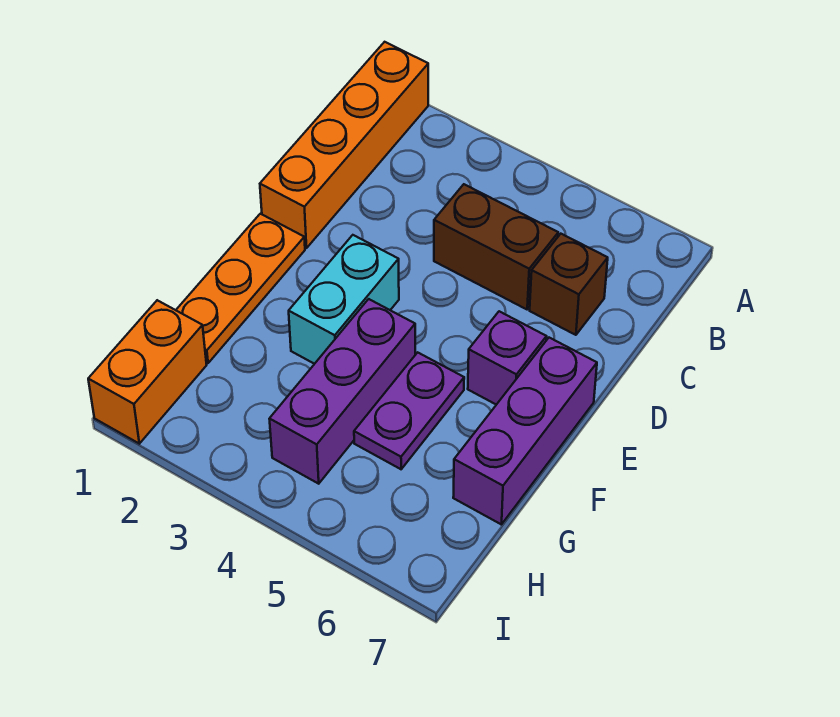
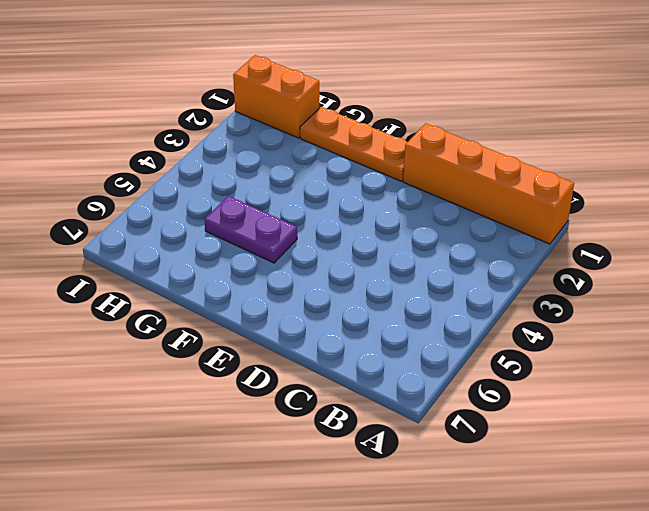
none -> brown brick C4:C5 level 1
none -> brown brick C6 level 1

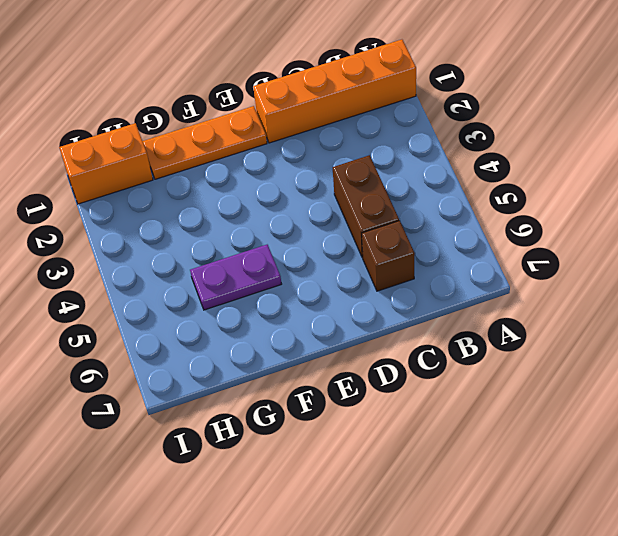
none -> cyan brick E3:F3 level 1
none -> purple brick E6 level 1

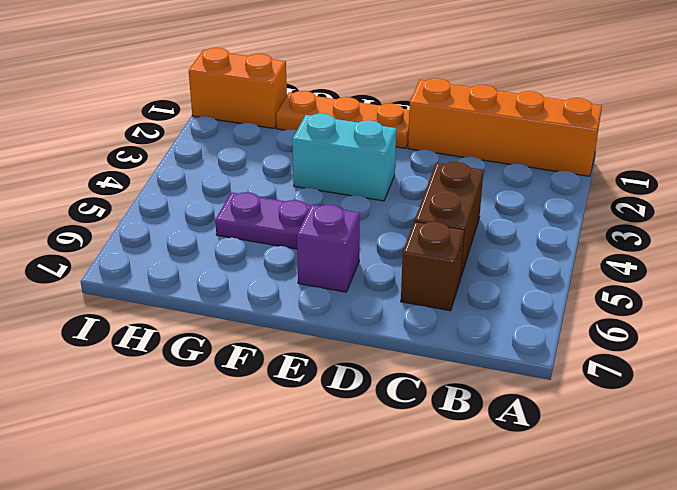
none -> purple brick E7:G7 level 1
none -> purple brick F4:H4 level 1

